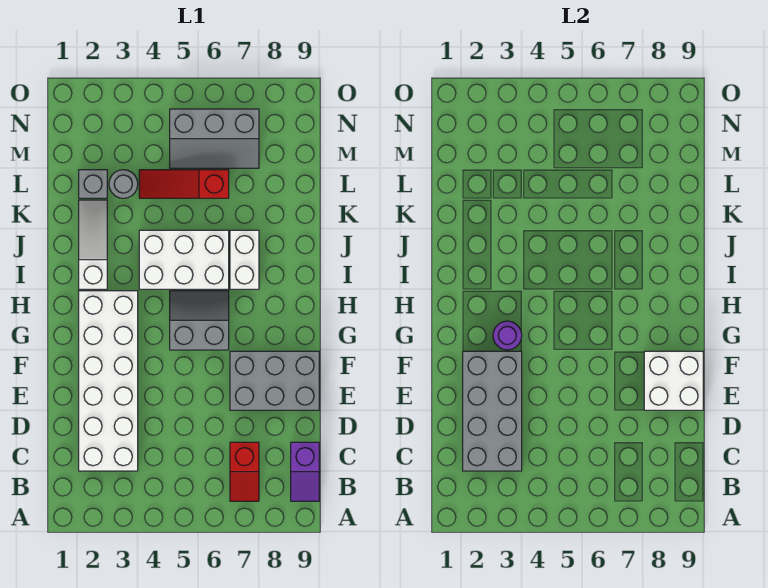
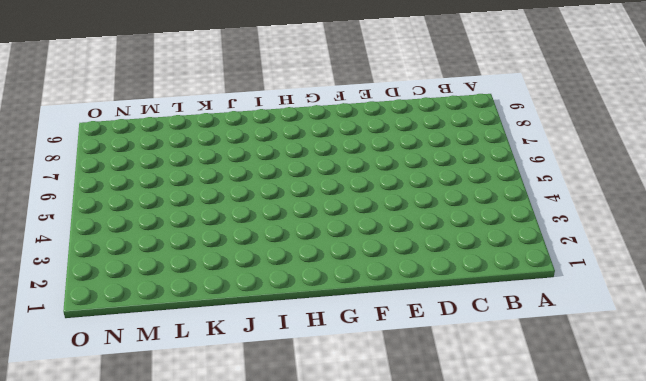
none -> red slope B7:C7 level 1 top C
none -> purple slope B9:C9 level 1 top C
none -> white brick C2:H3 level 1

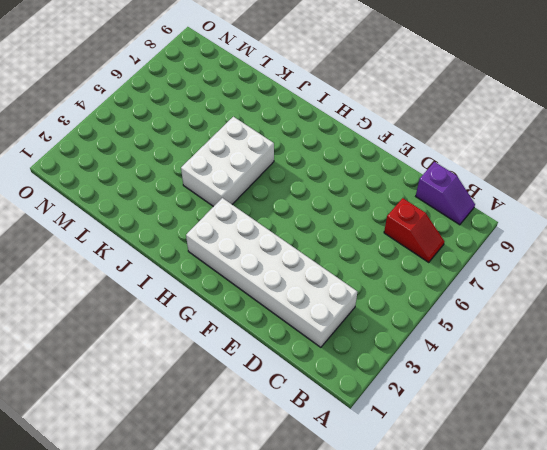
none -> grey brick E7:F9 level 1
none -> grey slope G5:H6 level 1 top G
none -> white slope I2:K2 level 1 top I

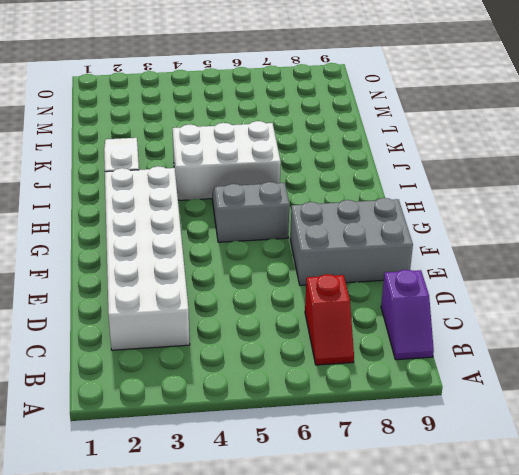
none -> white brick I7:J7 level 1
none -> grey brick L2 level 1
none -> grey round brick L3 level 1

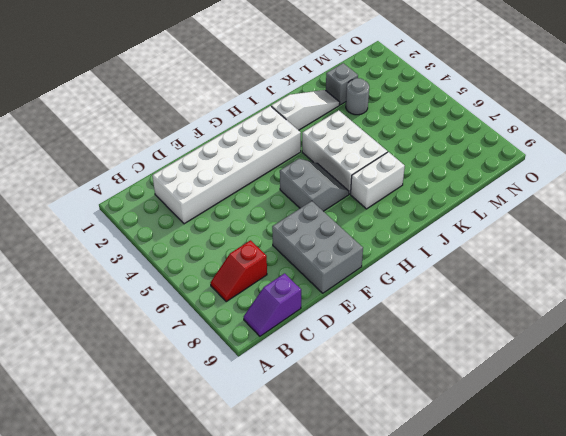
none -> red slope L4:L6 level 1 top 6
none -> grey slope M5:N7 level 1 top N
none -> grey brick C2:F3 level 2

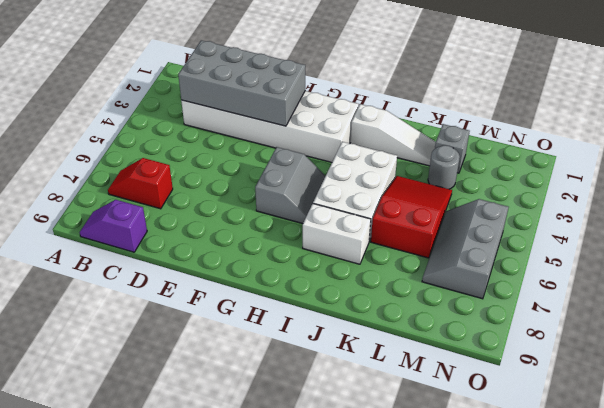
red slope K4:L6 level 1 top 6 -> red slope L4:L6 level 1 top 6
none -> grey brick E7:F9 level 1
none -> white brick E8:F9 level 2
none -> purple round brick G3 level 2

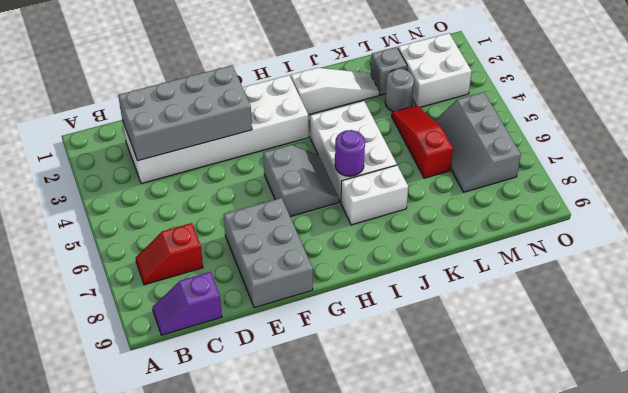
purple round brick I6 level 2 -> purple round brick G3 level 2
white brick M2:N3 level 1 -> white brick E8:F9 level 2

